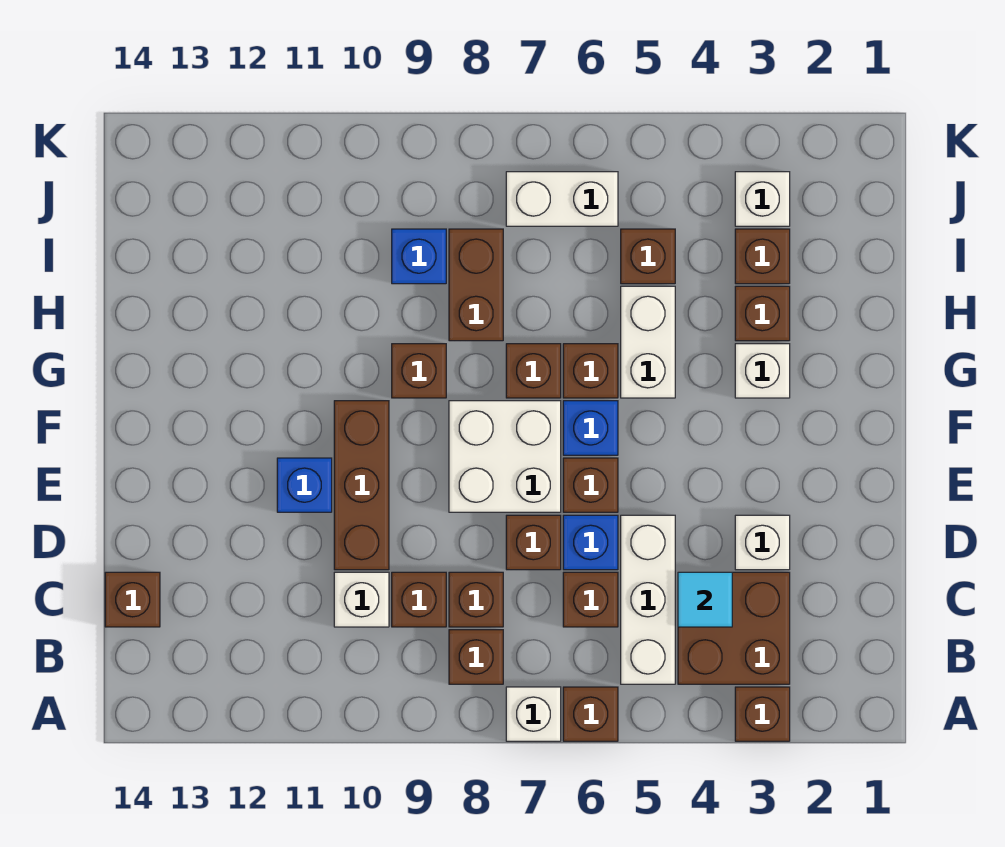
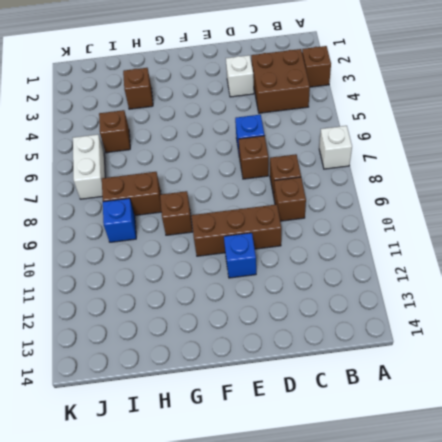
none -> brown brick A6 level 1
none -> white brick B5:D5 level 1
none -> brown brick B8 level 1
none -> brown brick C6 level 1

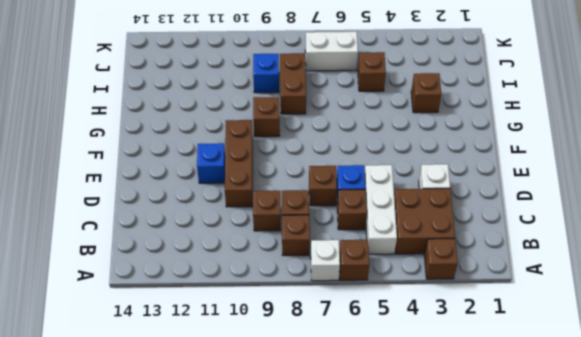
none -> white brick C10 level 1
none -> brown brick C14 level 1
none -> brown brick E6 level 1
none -> white brick E7:F8 level 1

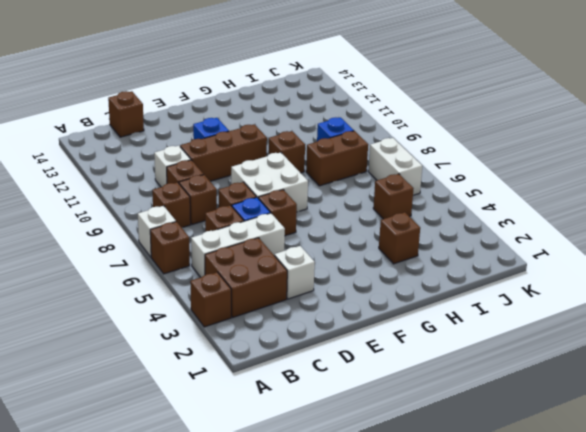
none -> blue brick F6 level 1
none -> white brick G3 level 1
none -> white brick G5:H5 level 1
none -> brown brick G6 level 1

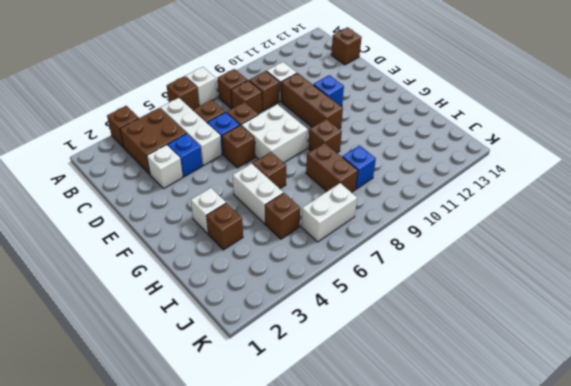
blue brick D4 level 1 -> blue brick F6 level 1
none -> brown brick G7 level 1
none -> brown brick I3 level 1
none -> white brick J3 level 1
none -> cyan tile C4 level 2

